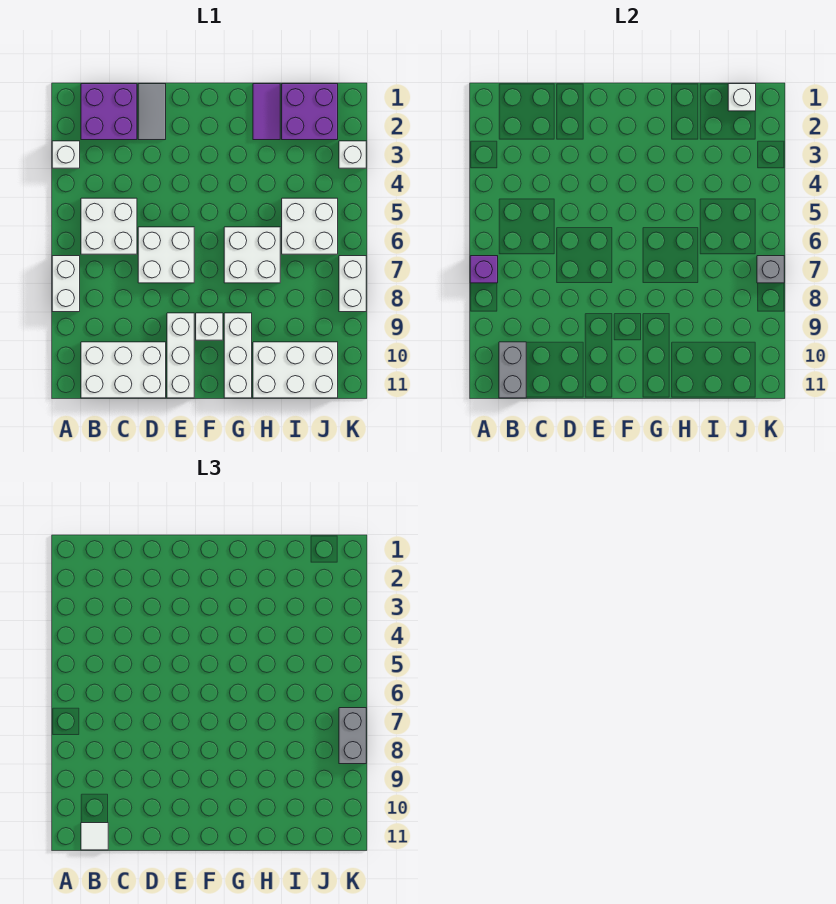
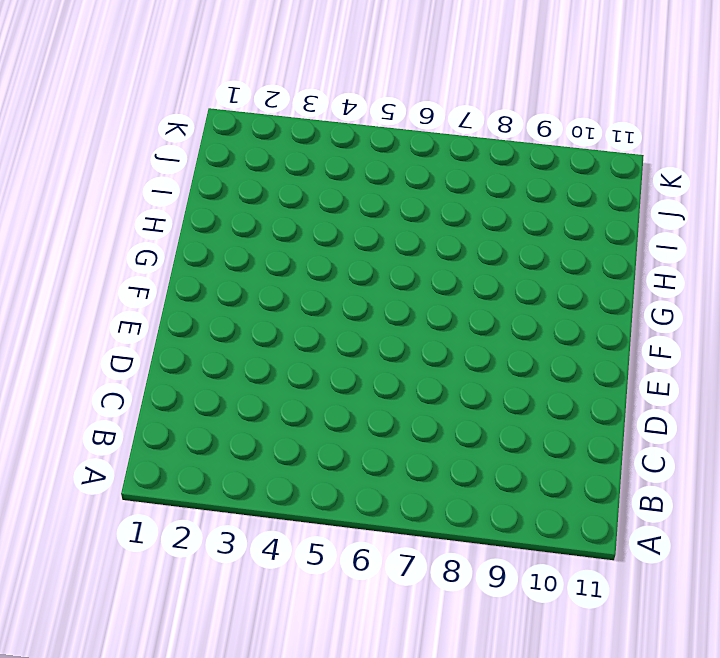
none -> white brick A3 level 1
none -> white brick A7:A8 level 1
none -> purple brick B1:C2 level 1

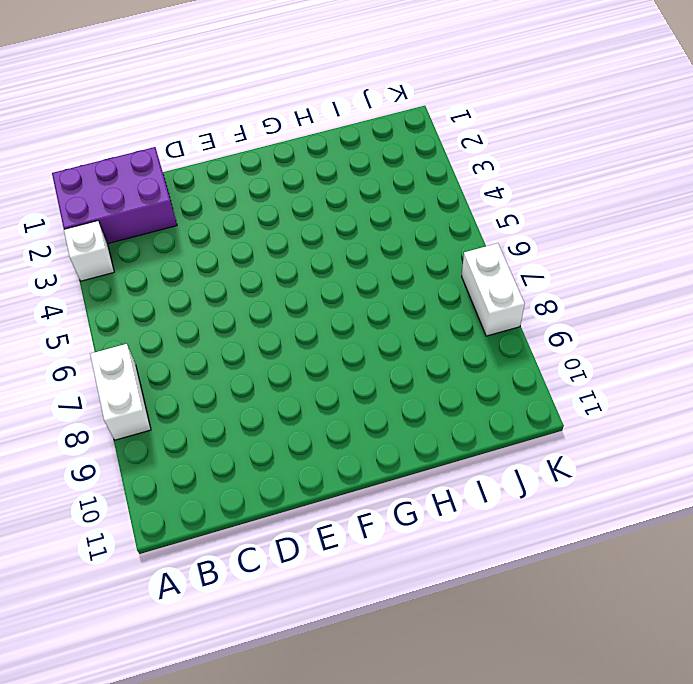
purple brick A1:C2 level 1 -> purple brick B1:C2 level 1
none -> white brick B5:C6 level 1
none -> white brick B10:D11 level 1
none -> grey tile D1:D2 level 1

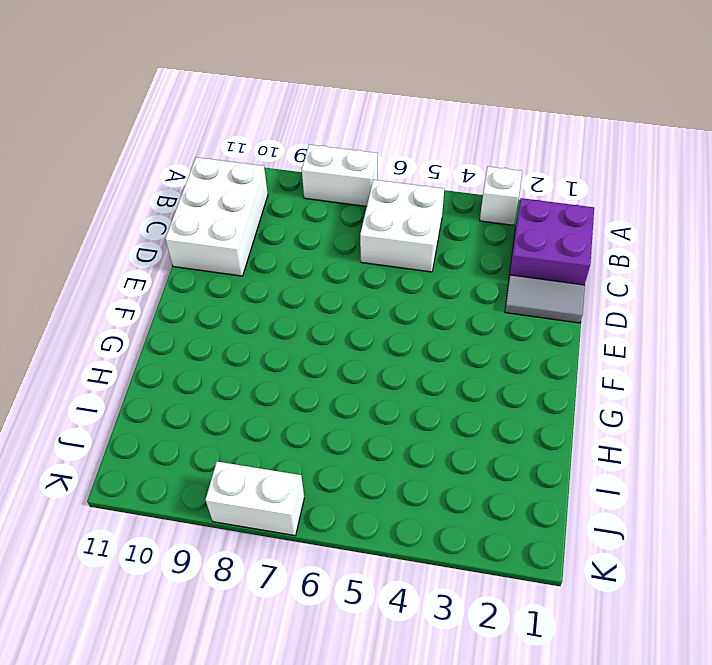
none -> white brick D6:E7 level 1
none -> white brick E9:E11 level 1
none -> white brick F9 level 1

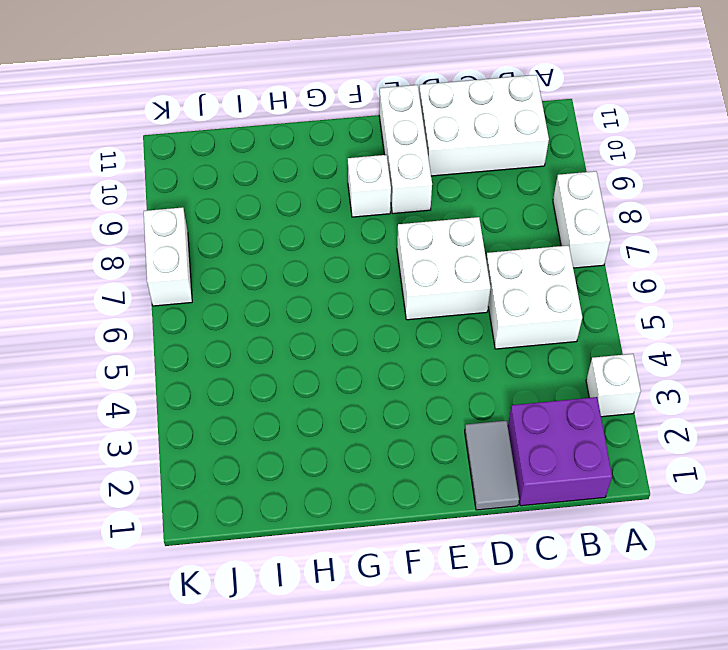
none -> white brick G6:H7 level 1
none -> white brick G9:G11 level 1
none -> purple tile H1:H2 level 1

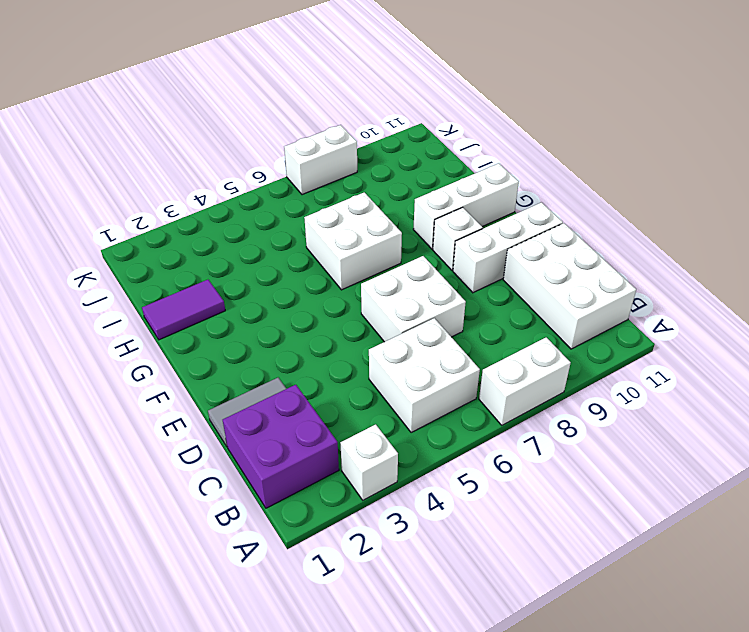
none -> white brick H10:J11 level 1
none -> purple brick I1:J2 level 1
none -> white brick I5:J6 level 1

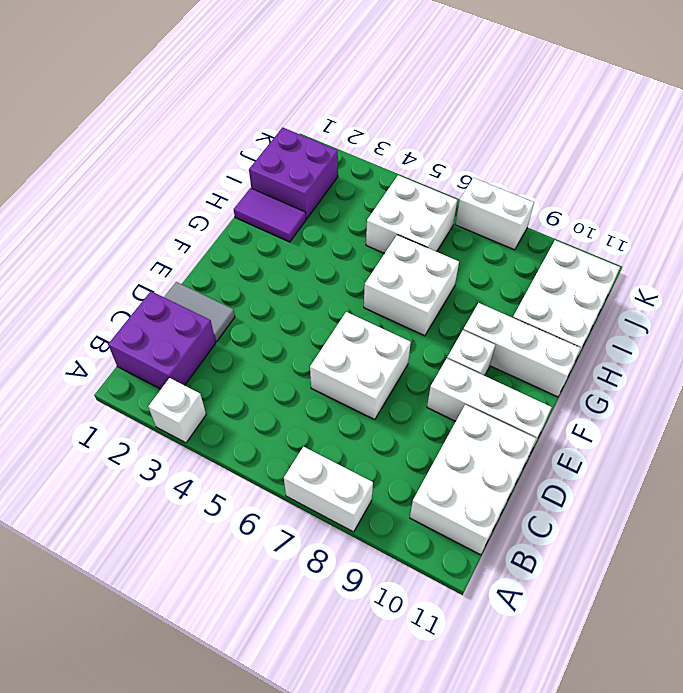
none -> white brick B5:C6 level 1
none -> white brick K3 level 1
none -> purple brick A7 level 2

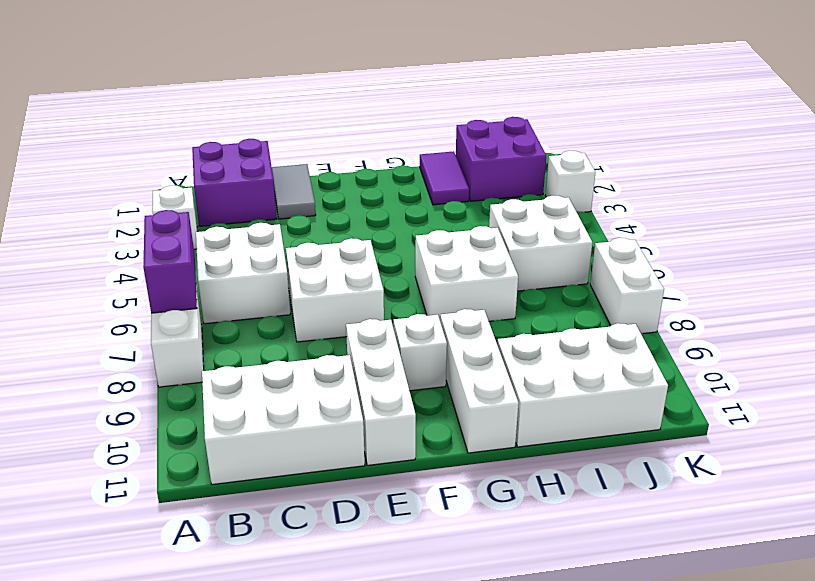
purple brick A6:A7 level 2 -> purple brick A7 level 2
none -> grey brick B10:B11 level 2
none -> white brick J1 level 2
none -> grey brick K7 level 2

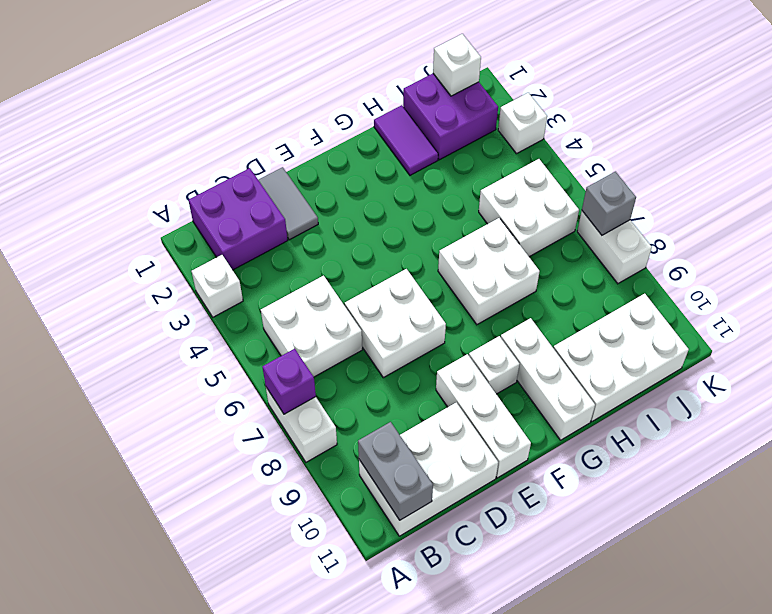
none -> white tile B11 level 3
none -> grey brick K7:K8 level 3

